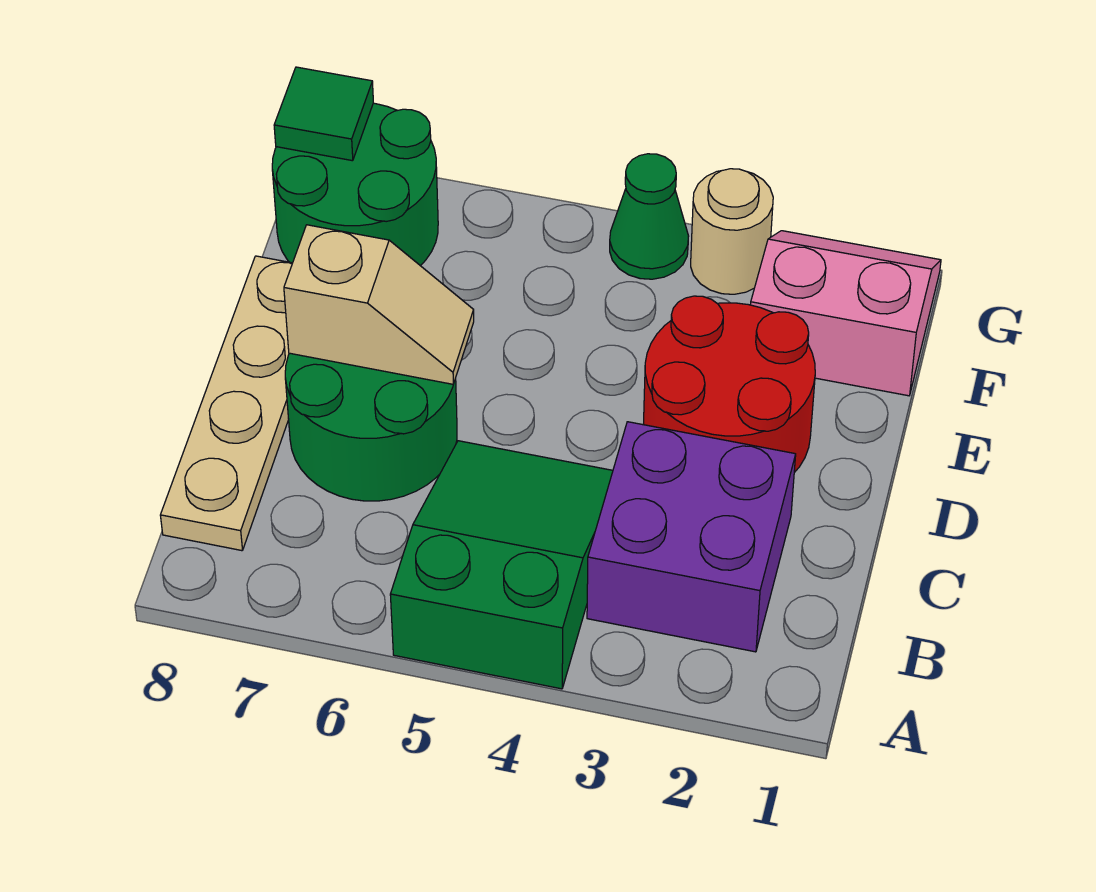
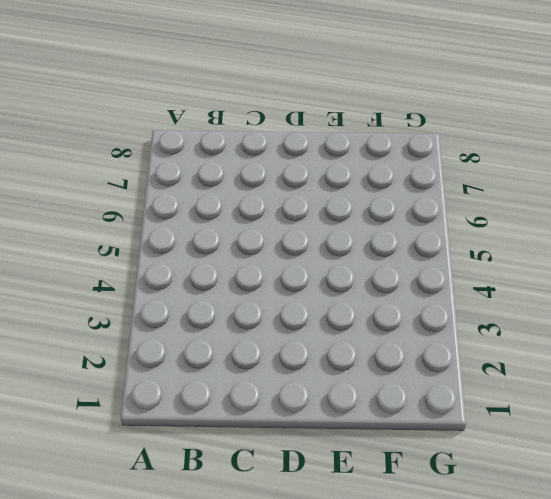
none -> green slope A4:C5 level 1 top A
none -> purple brick B2:C3 level 1

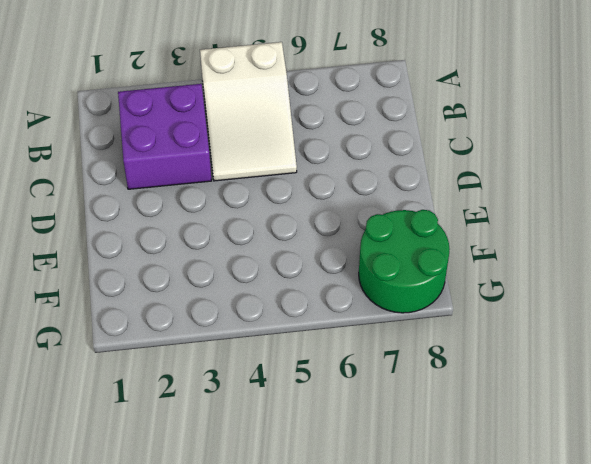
white slope A4:C5 level 1 top A -> green slope A4:C5 level 1 top A
none -> tan plate B8:E8 level 1
none -> green round brick C6:D7 level 1

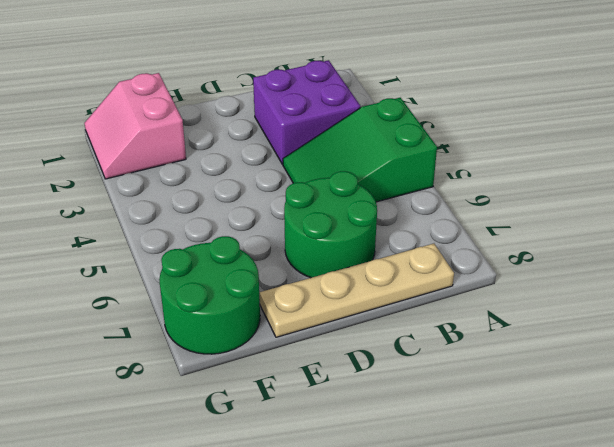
none -> red round brick D2:E3 level 1
none -> tan round brick G3 level 1

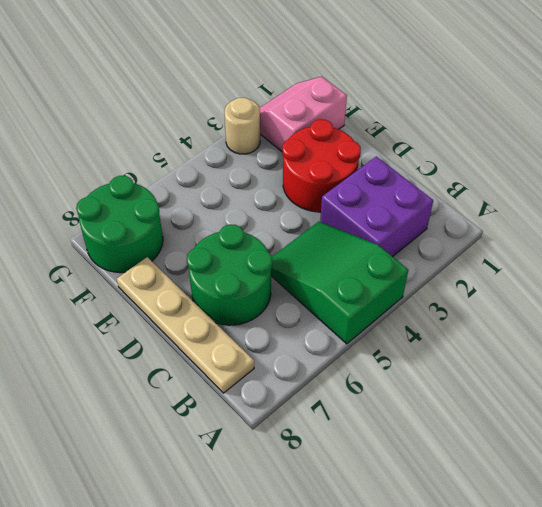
none -> green cone G4 level 1
none -> tan slope D6:D7 level 2 top 7

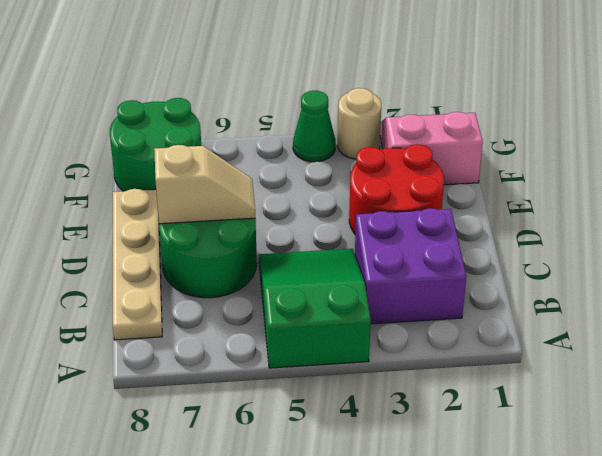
none -> green tile G8 level 2

